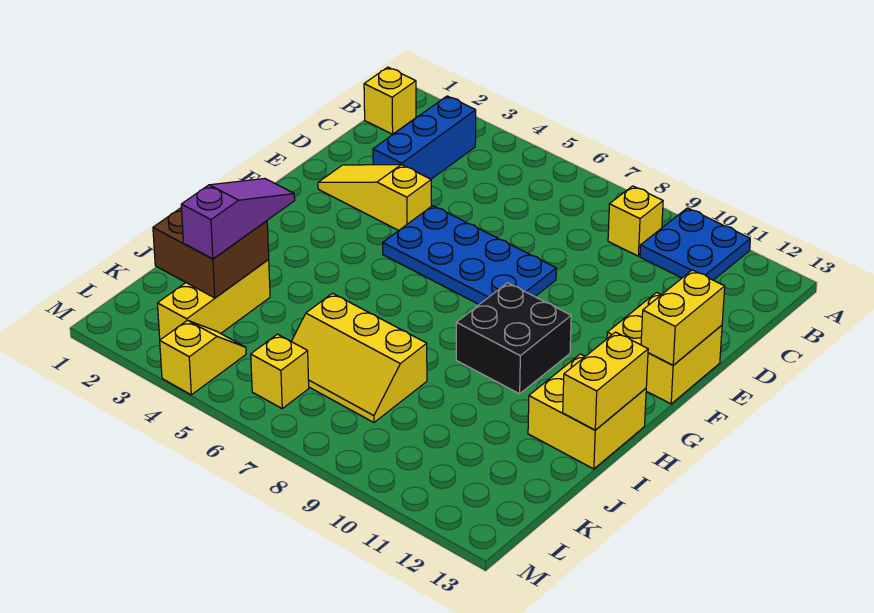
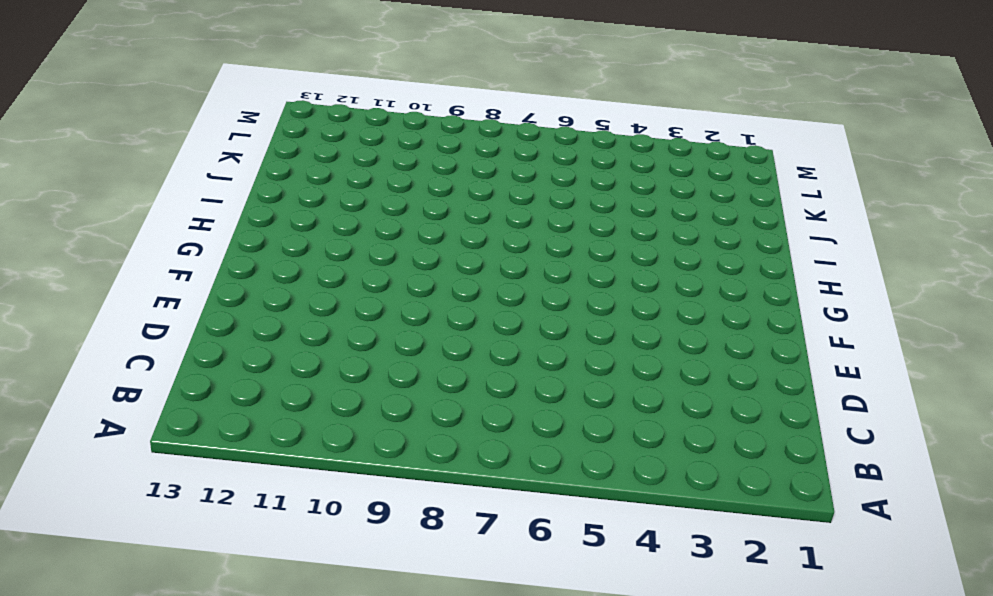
none -> blue plate A10:B11 level 1
none -> yellow brick B1 level 1
none -> blue brick B3:D3 level 1

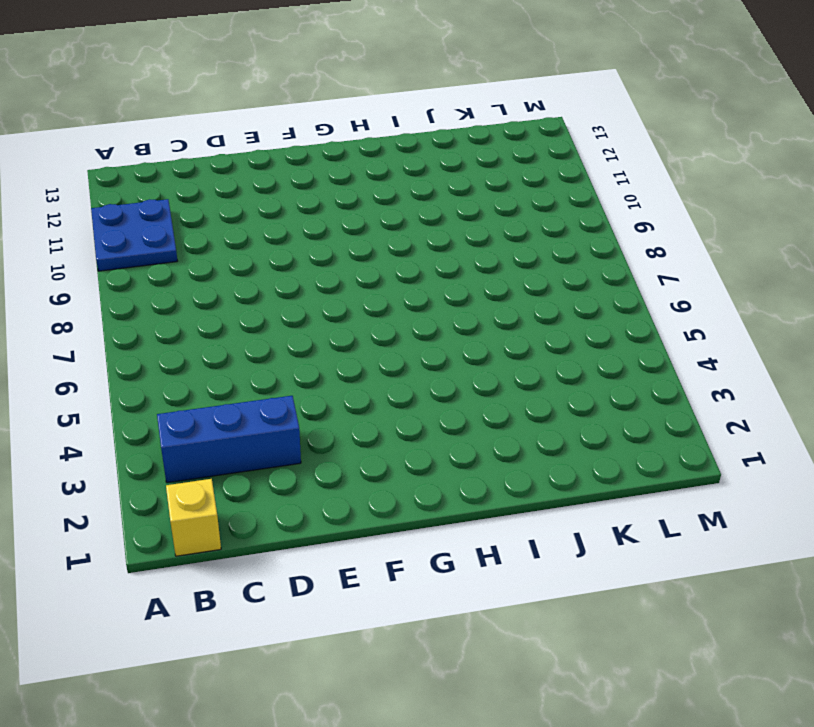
none -> yellow brick B9 level 1
none -> yellow slope E2:E4 level 1 top 4
none -> blue plate E5:F8 level 1

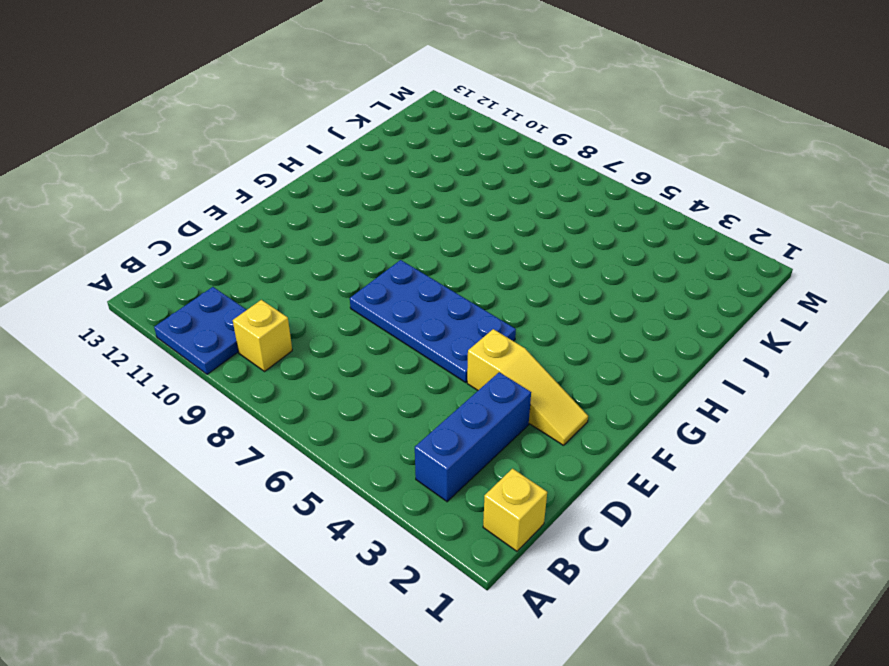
none -> yellow brick E12:F13 level 1
none -> black brick G9:H10 level 1
none -> yellow brick H12:I13 level 1

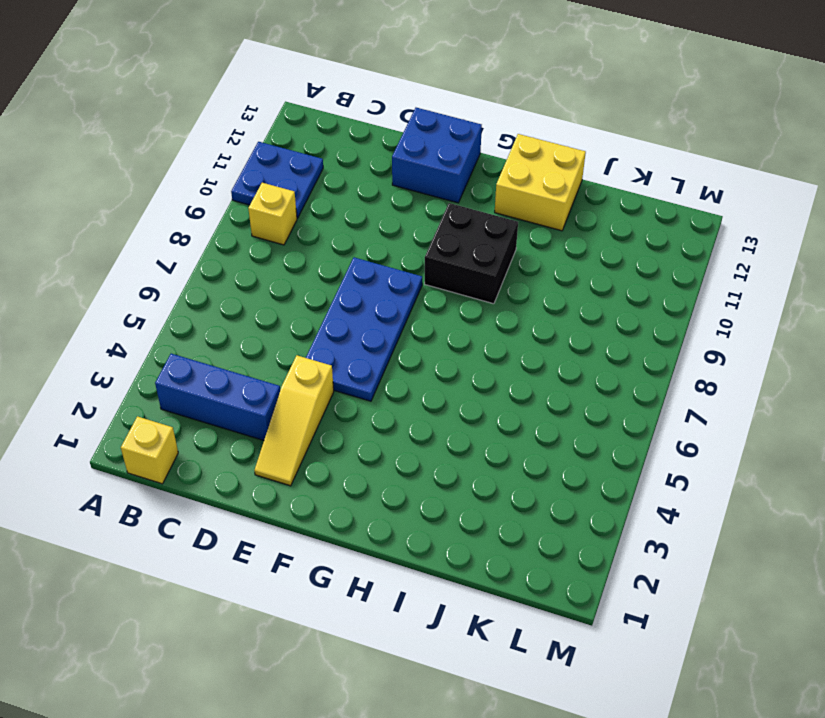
blue brick E12:F13 level 1 -> yellow brick E12:F13 level 1
none -> yellow brick J3:L3 level 1
none -> yellow slope J6:K8 level 1 top J
none -> yellow slope L4:M4 level 1 top M

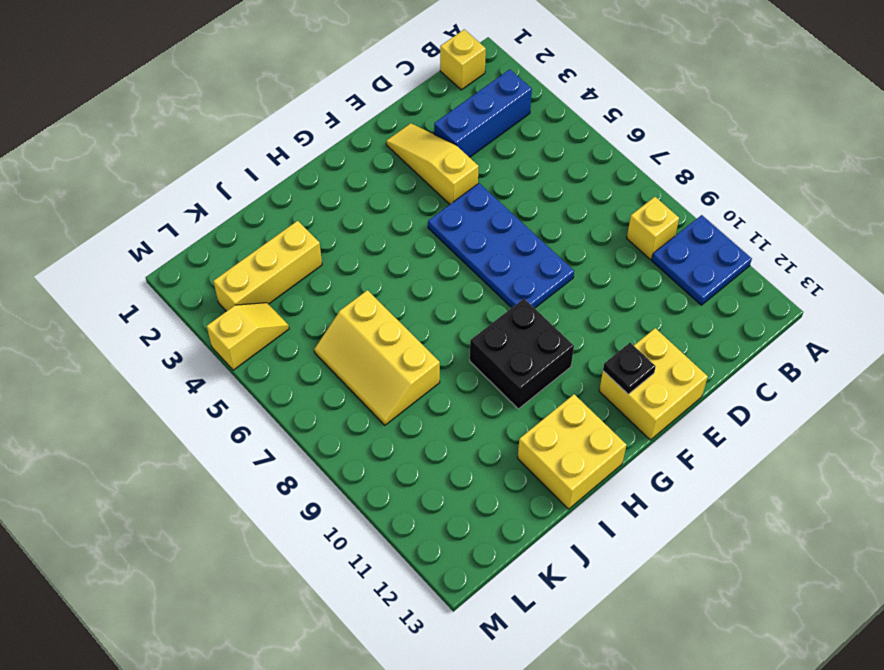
black plate F12 level 2 -> none
none -> yellow brick L6 level 1
none -> yellow brick E13:F13 level 2
none -> yellow brick H13:I13 level 2

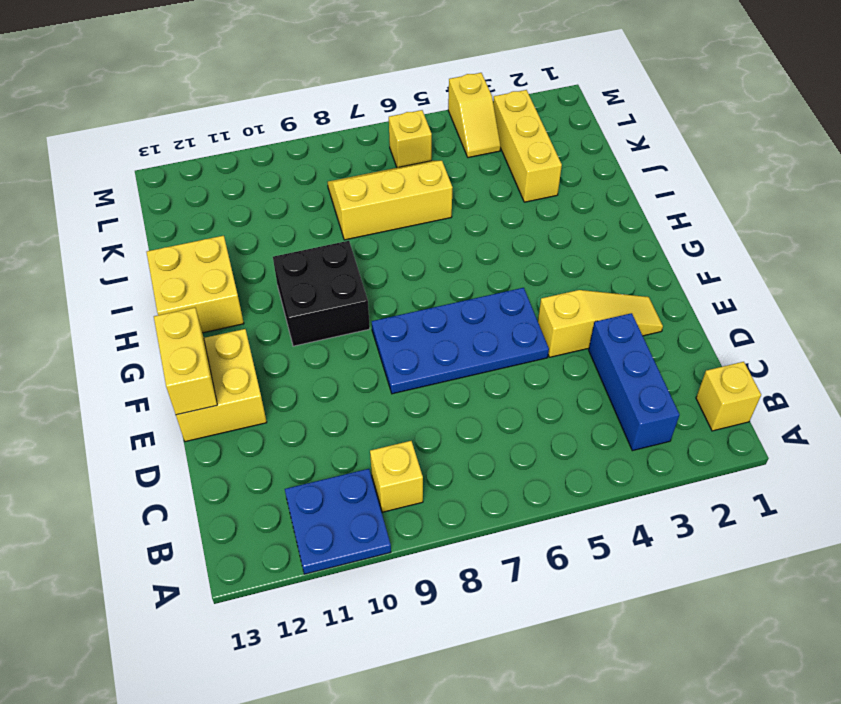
none -> yellow brick H13:I13 level 2
none -> brown brick J2:K3 level 2
none -> purple slope I3:K3 level 3 top K

